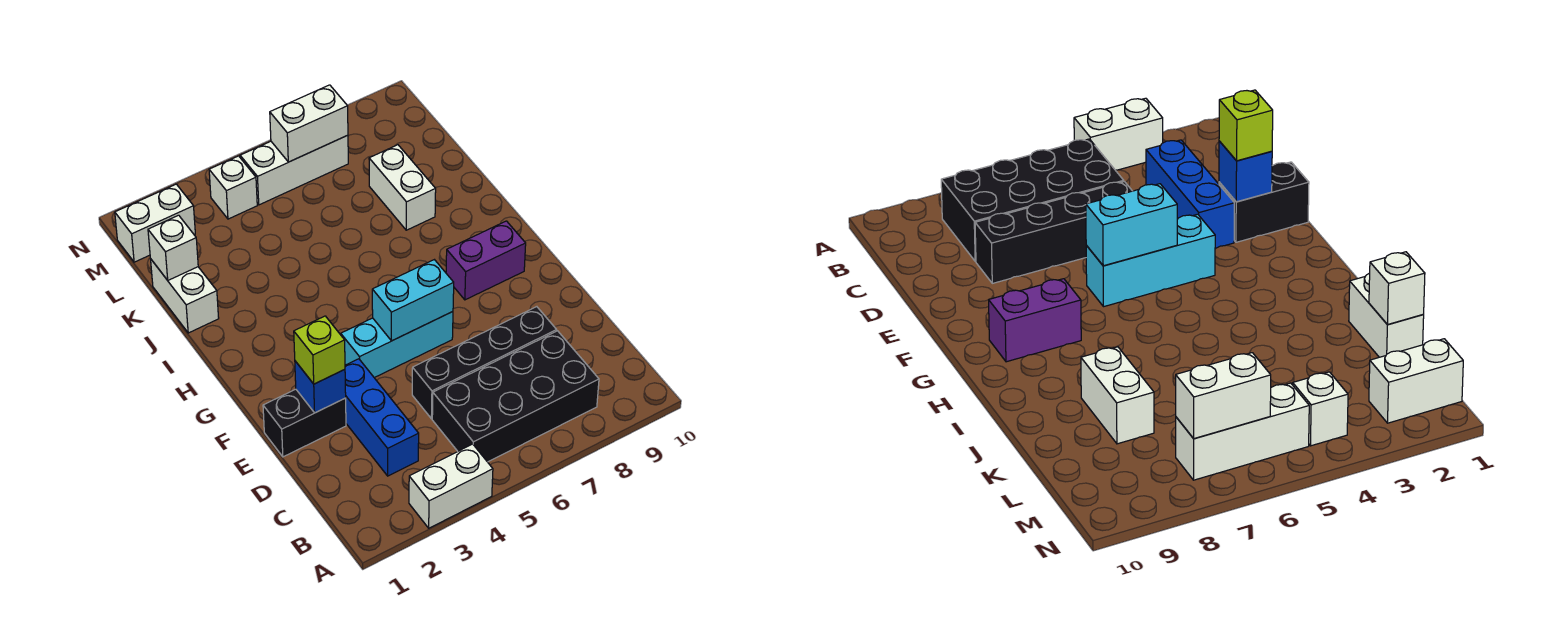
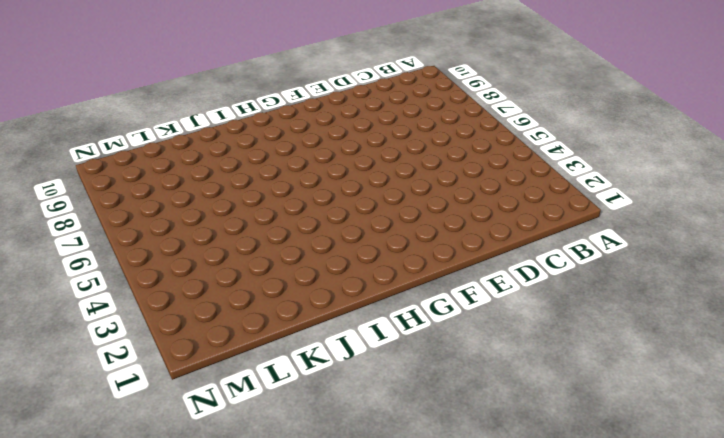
none -> white brick A3:A4 level 1
none -> black brick B5:C8 level 1
none -> blue brick C3:E3 level 1

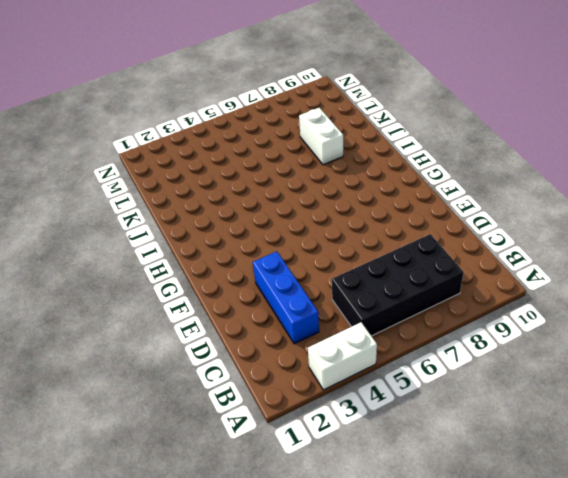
none -> black brick D5:D8 level 1
none -> black brick E1:E2 level 1
none -> cyan brick F4:F6 level 1

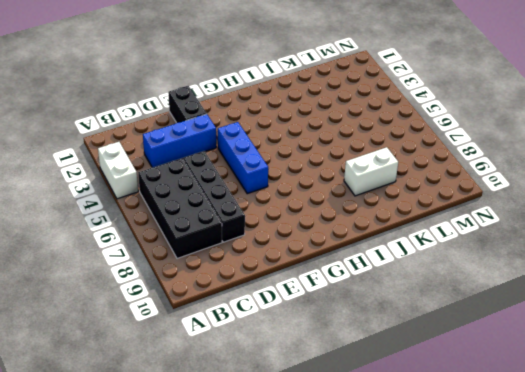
blue brick F4:F6 level 1 -> cyan brick F4:F6 level 1
none -> purple brick G8:G9 level 1
none -> white brick J1:K1 level 1
none -> white brick M1:M2 level 1

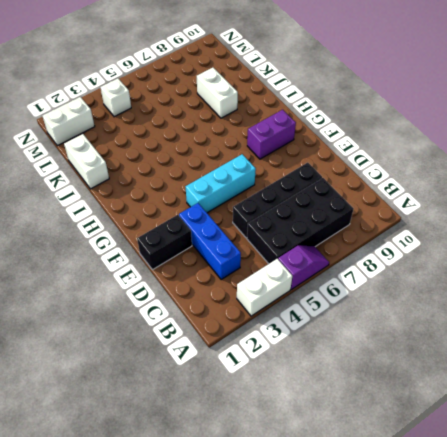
purple slope A5:A6 level 1 top 5 -> none
none -> white brick M5:M7 level 1
none -> blue brick E2 level 2
none -> cyan brick F5:F6 level 2

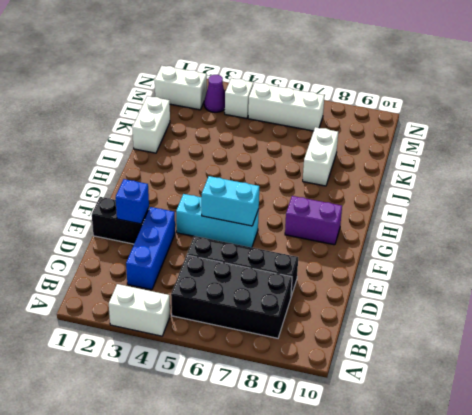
purple cone M3 level 1 -> none
none -> white brick K1 level 2
none -> white brick M6:M7 level 2
none -> lime brick E2 level 3

